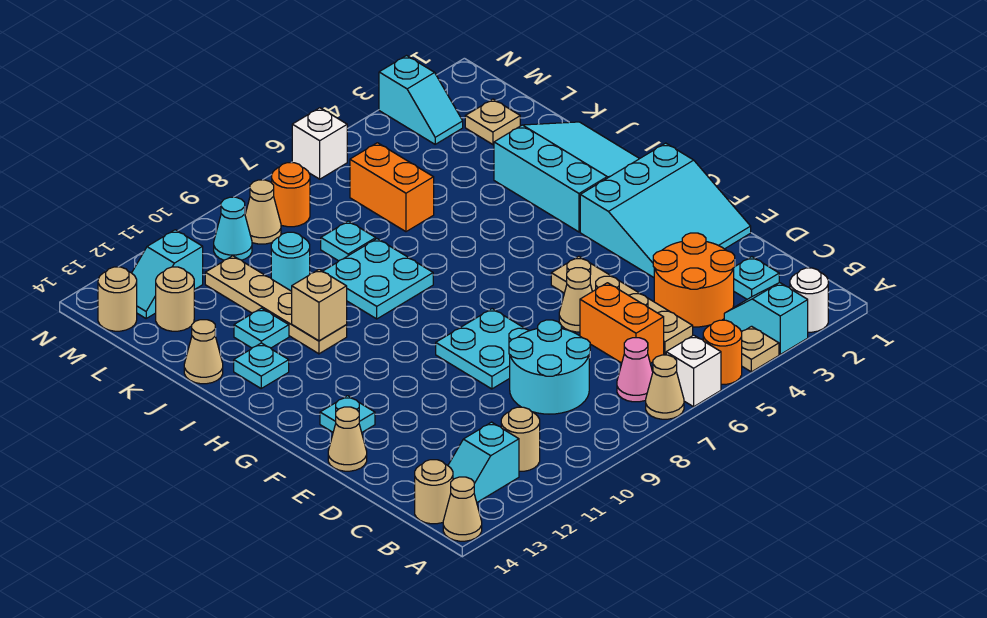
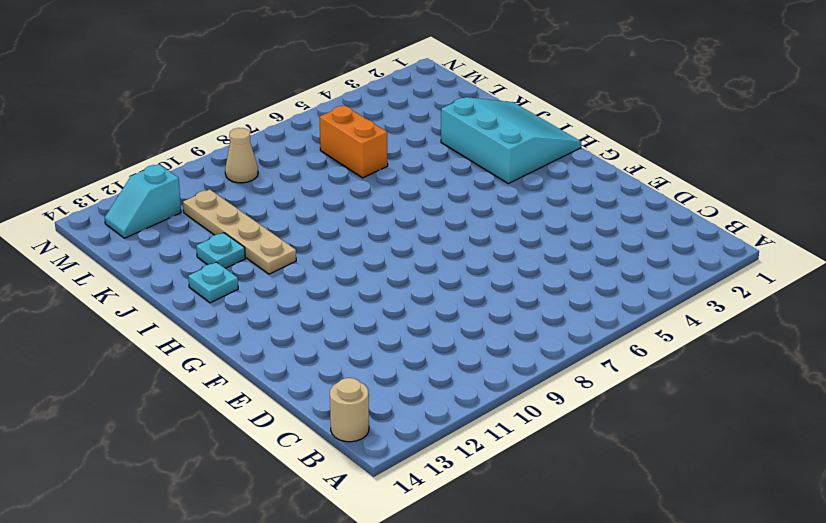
none -> white round brick A2 level 1
none -> cyan slope A3:B3 level 1 top A
none -> tan plate A4 level 1
none -> orange round brick A5 level 1

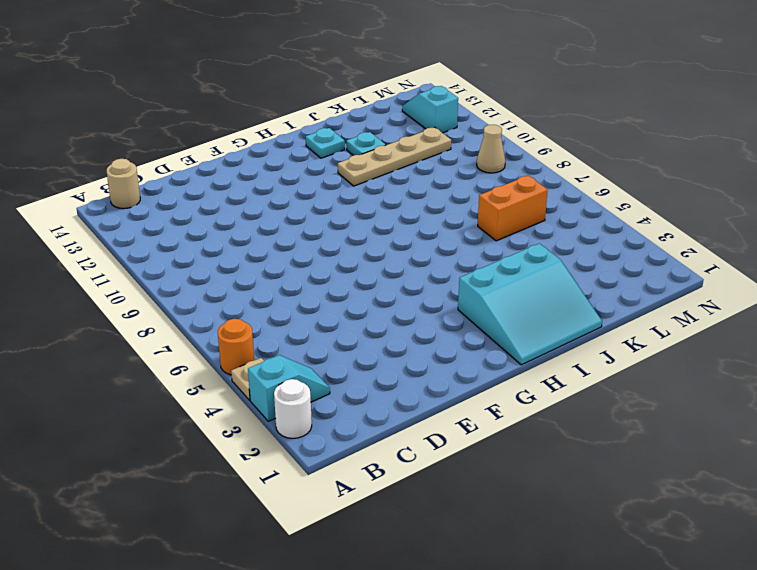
none -> white brick A6 level 1
none -> tan cone A7 level 1
none -> tan cone A14 level 1
none -> pink cone B7 level 1

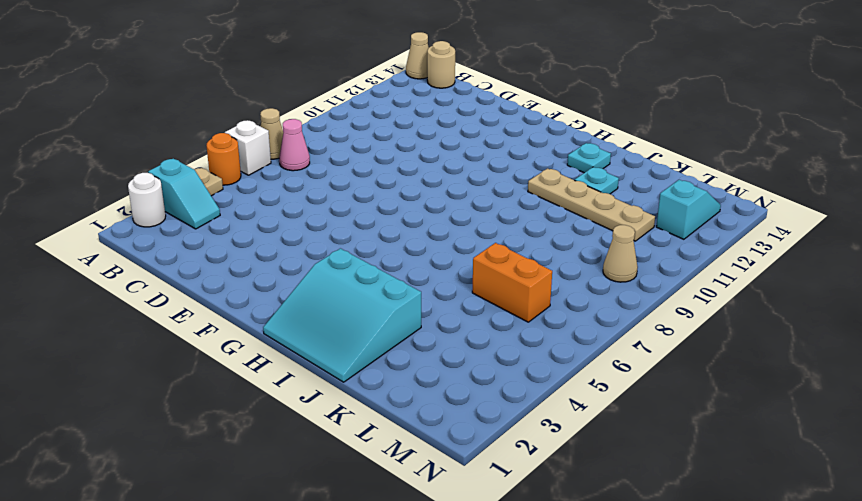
none -> tan round brick B11 level 1
none -> cyan slope B12:B13 level 1 top 12
none -> cyan plate C2 level 1
none -> orange round brick C3:D4 level 1

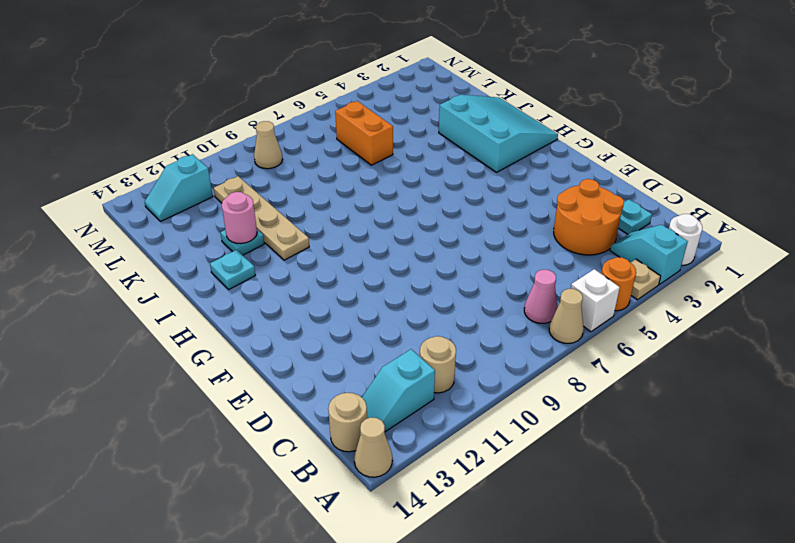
pink round brick J12 level 2 -> none
none -> tan plate C5:F5 level 1
none -> orange brick C6:D6 level 1
none -> cyan round brick C8:D9 level 1
none -> cyan slope E1:G3 level 1 top G

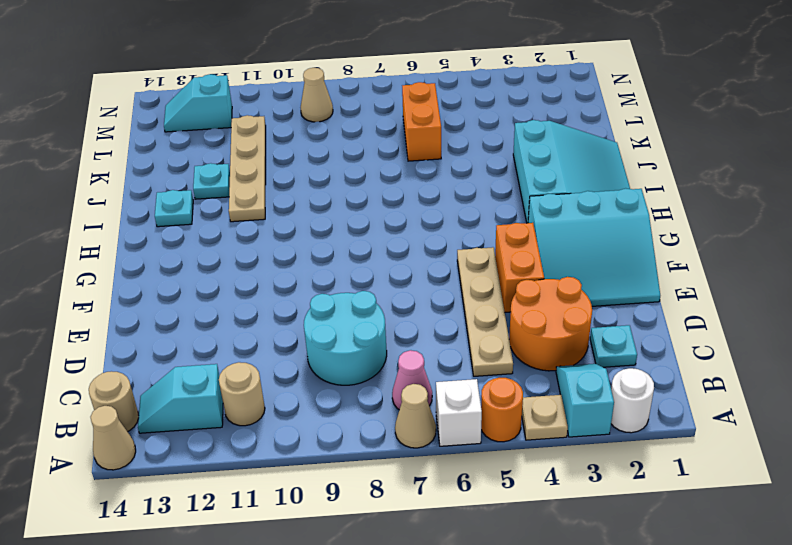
orange brick E4:F4 level 1 -> orange brick C6:D6 level 1
none -> tan cone E6 level 1
none -> cyan plate E8:F9 level 1
none -> tan cone E14 level 1
none -> cyan plate F13 level 1

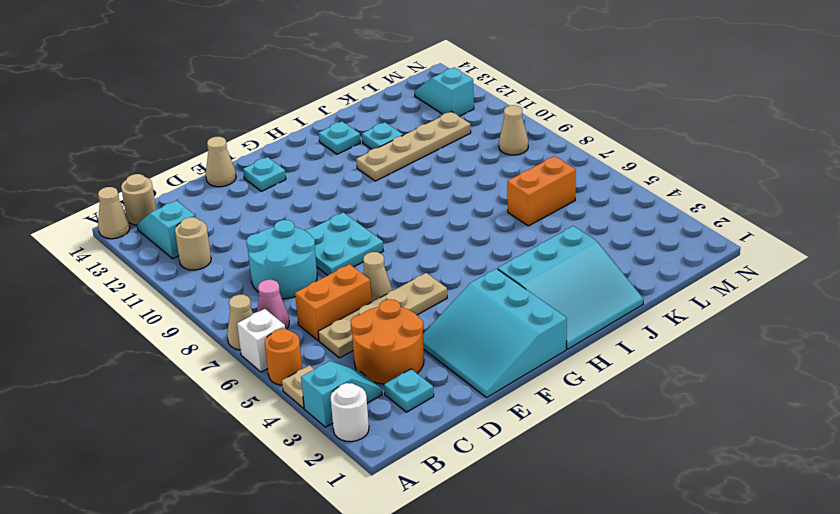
none -> cyan plate I8:J9 level 1
none -> tan cone J14 level 1
none -> cyan plate K8 level 1
none -> cyan round brick K10 level 1

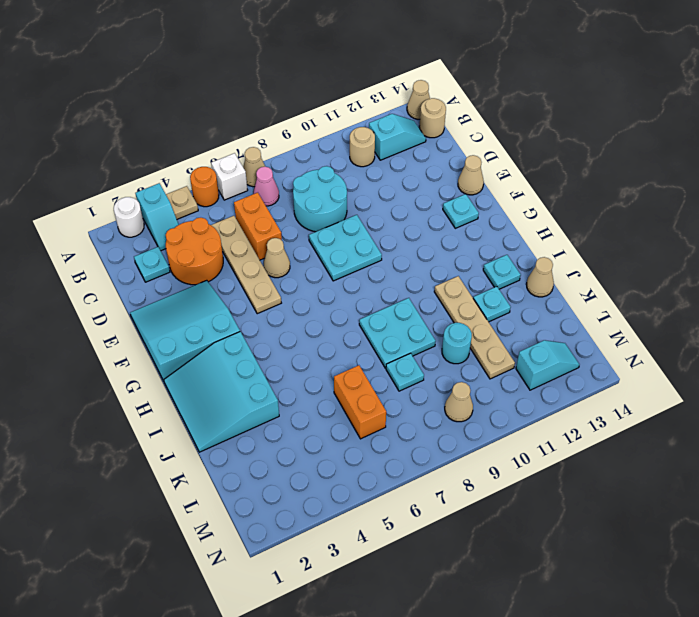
none -> tan plate L2 level 1
none -> tan round brick L13 level 1
none -> cyan slope M3:N3 level 1 top N
none -> orange round brick M8 level 1

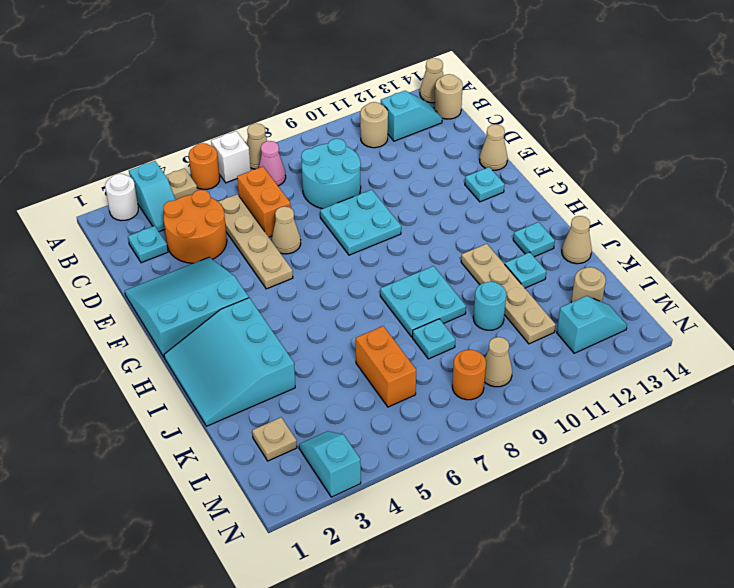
none -> cyan cone M10 level 1
none -> tan round brick M14 level 1
none -> white brick N6 level 1
none -> tan brick I11 level 2

